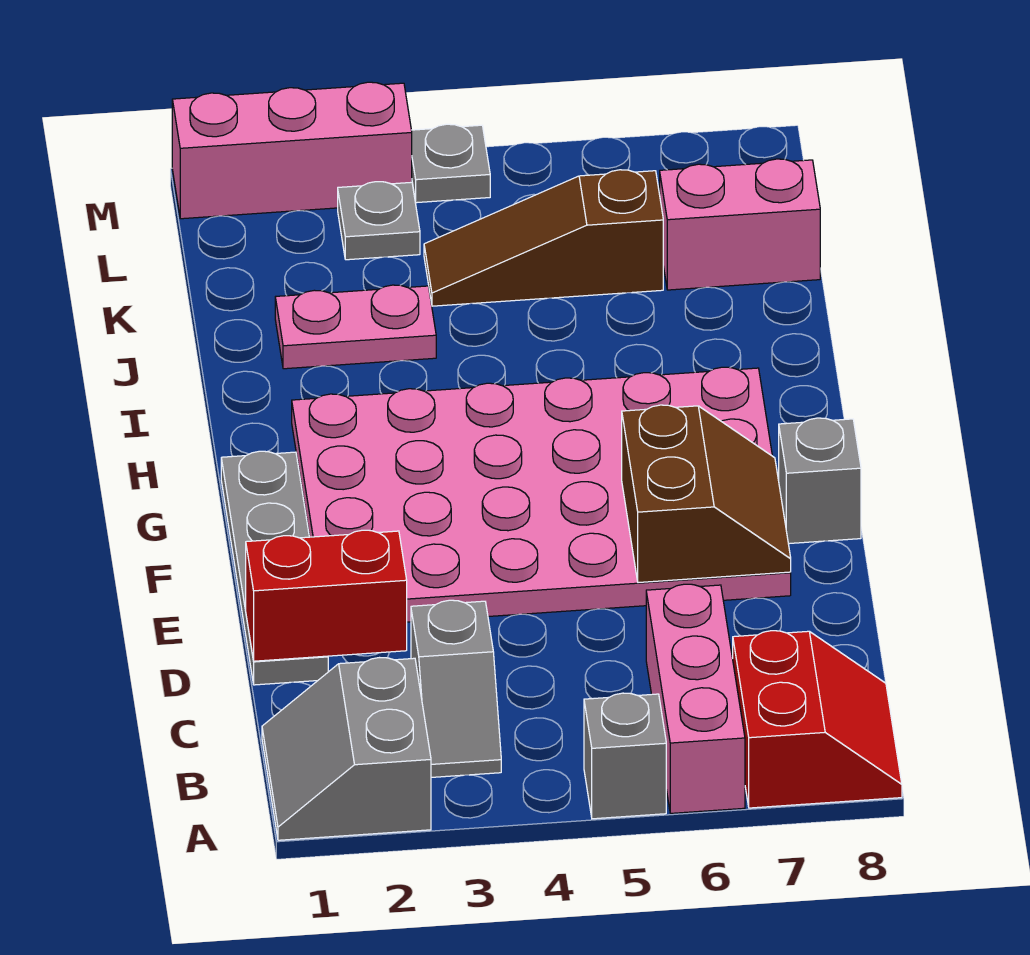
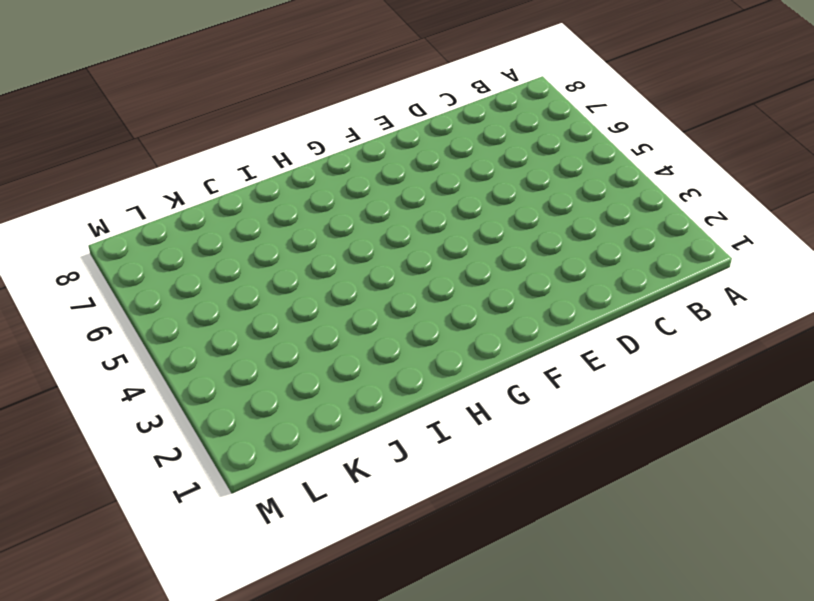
none -> grey slope A1:B2 level 1 top 2
none -> grey brick A5 level 1
none -> pink brick A6:C6 level 1

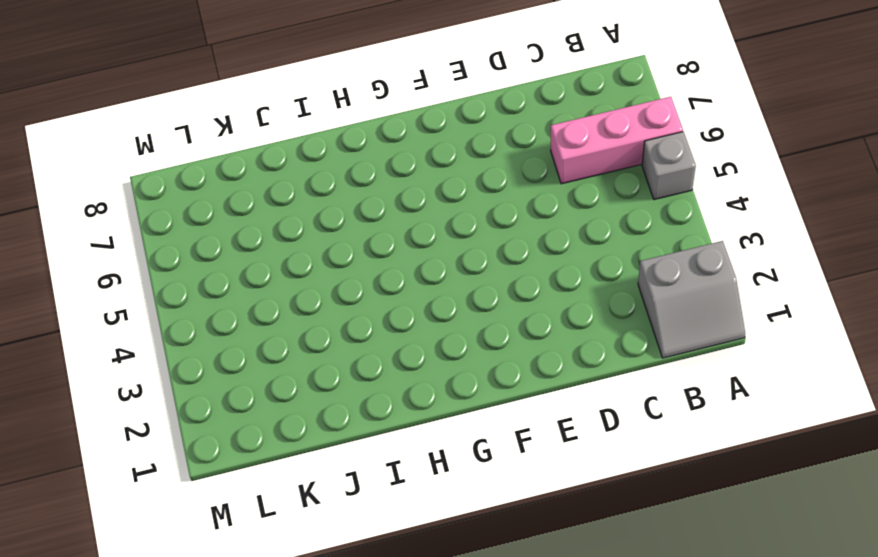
none -> red slope A7:B8 level 1 top 7
none -> grey slope B3:C3 level 1 top C
none -> grey plate D1:G1 level 1

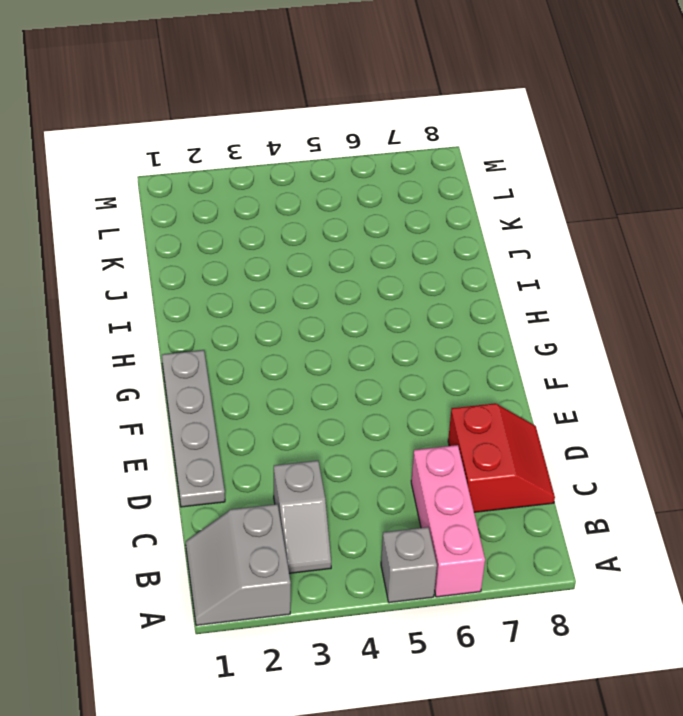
red slope C7:D8 level 1 top 7 -> red slope A7:B8 level 1 top 7
none -> pink plate E2:H7 level 1
none -> grey brick F8 level 1
none -> pink plate J2:J3 level 1

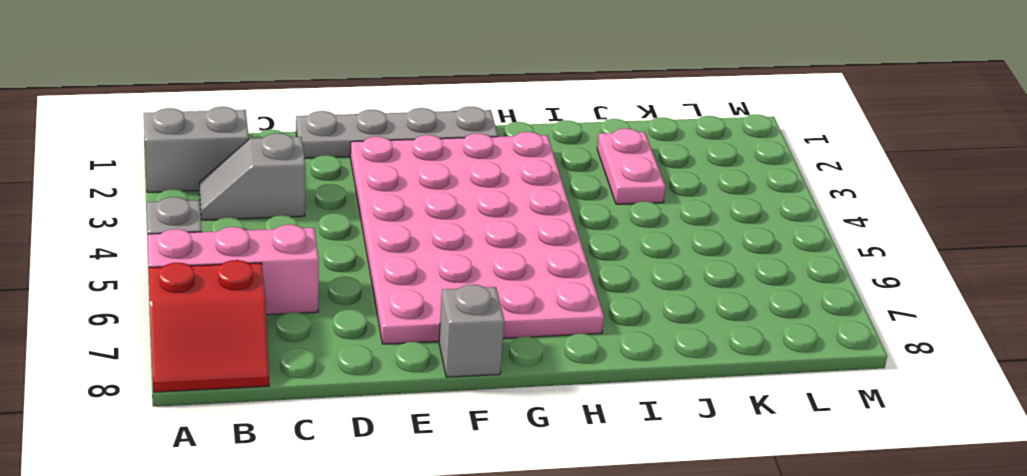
none -> brown slope K4:K6 level 1 top 6
none -> pink brick K7:K8 level 1
none -> grey plate L3 level 1

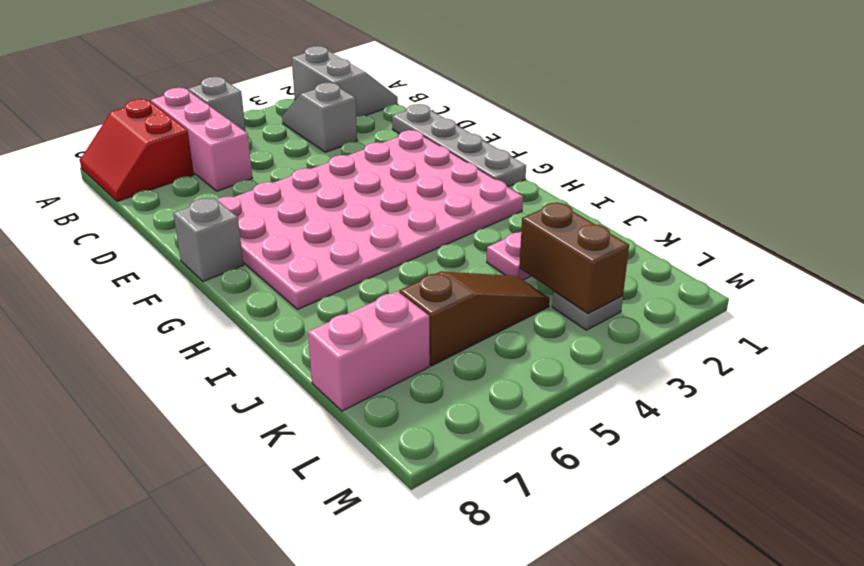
brown brick K3:L3 level 2 -> none
none -> pink brick M1:M3 level 1
none -> grey plate M4 level 1
none -> red brick D1:D2 level 2

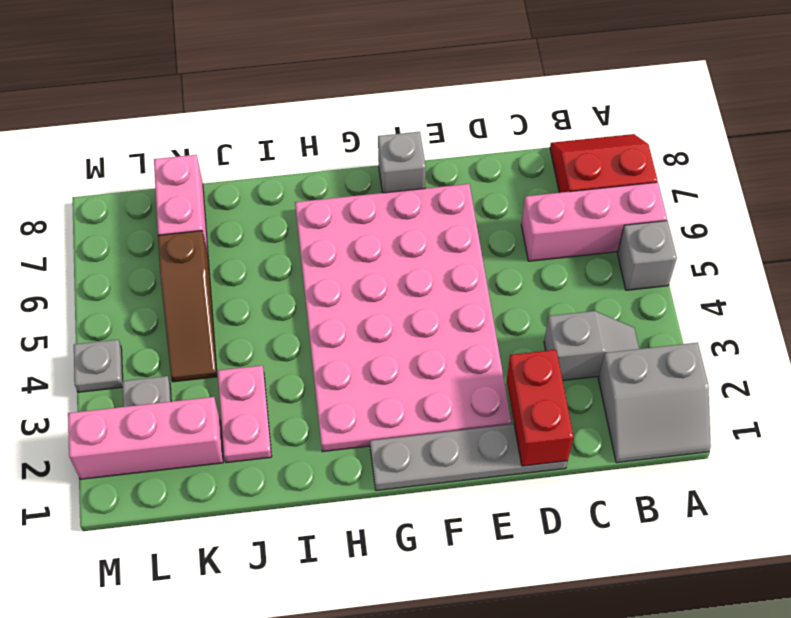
pink brick K2:M2 level 1 -> pink brick M1:M3 level 1
none -> brown slope E6:F7 level 2 top 6

